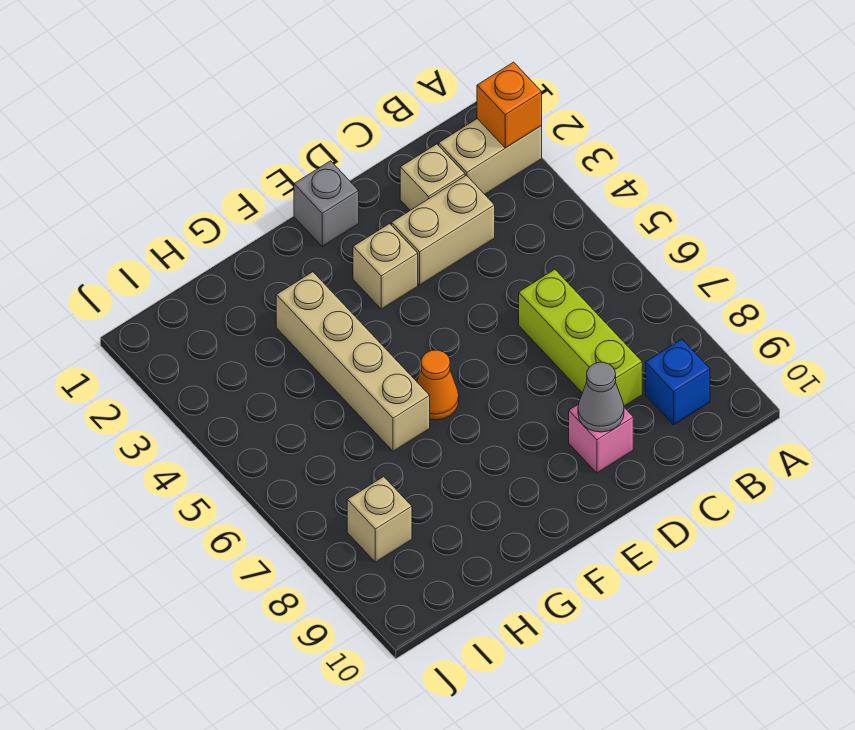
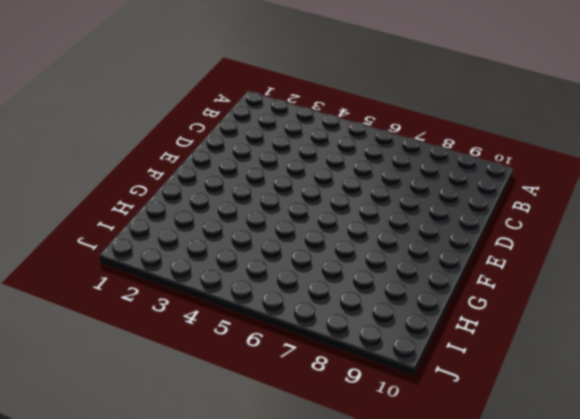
none -> tan brick A2:B2 level 1
none -> blue brick B9 level 1
none -> tan brick C2 level 1

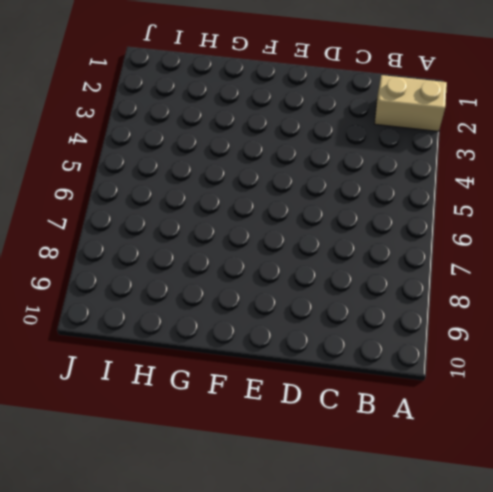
none -> blue brick B9 level 1
none -> tan brick C2 level 1
none -> tan brick C3:D3 level 1

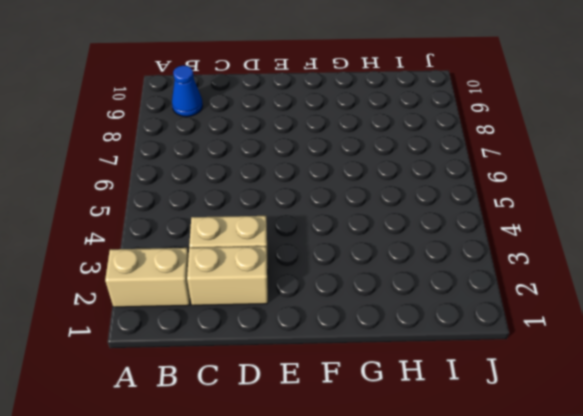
blue cone B9 level 1 -> blue brick B9 level 1
tan brick C2:D2 level 1 -> tan brick C2 level 1
none -> lime brick C6:C8 level 1
none -> pink brick D9 level 1
none -> grey brick E1 level 1

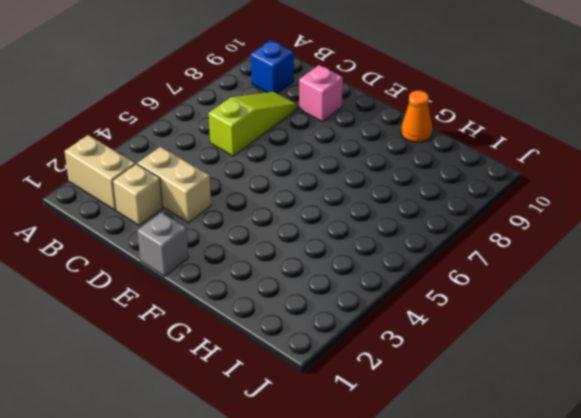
lime slope C6:C8 level 1 top 6 -> lime brick C6:C8 level 1
orange cone G10 level 1 -> orange cone F6 level 1
none -> tan brick E3 level 1
none -> tan brick G3:G6 level 1
none -> tan brick I8 level 1

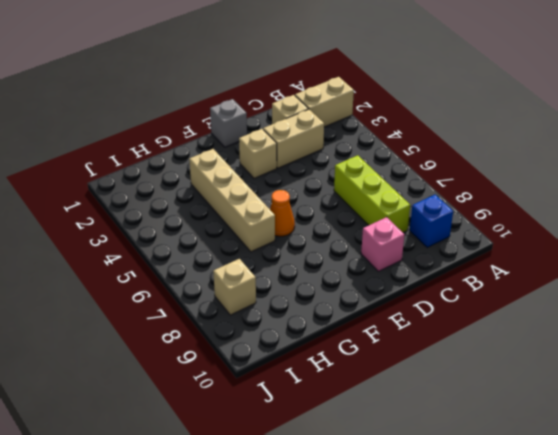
none -> orange brick A2 level 2
none -> grey cone D9 level 2

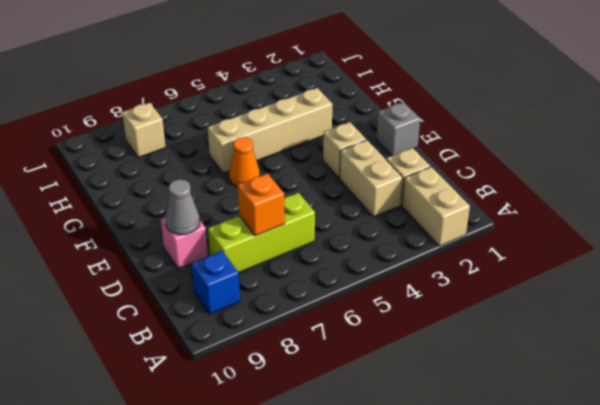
orange brick C7 level 2 -> orange brick A2 level 2

